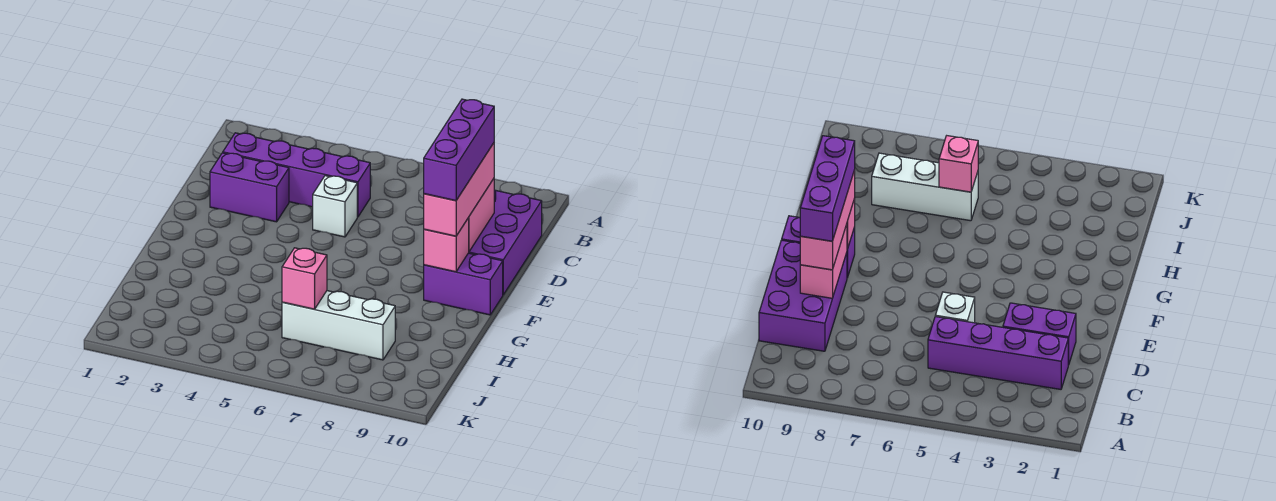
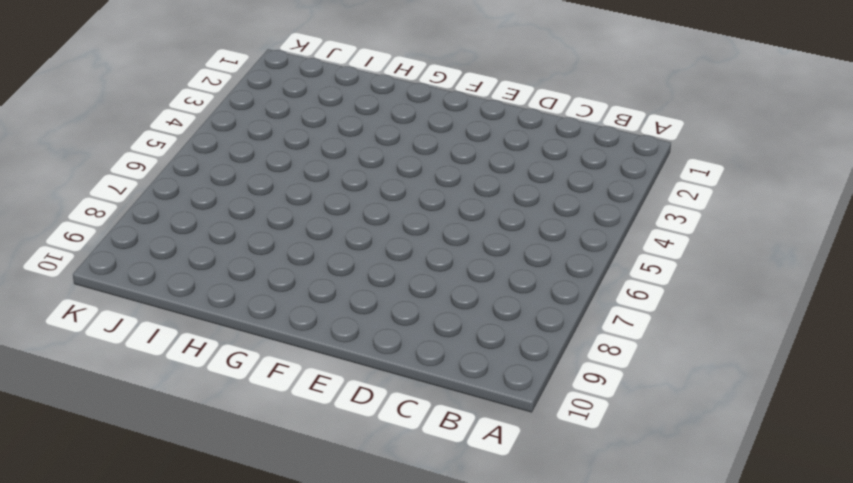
none -> purple brick C2:C5 level 1
none -> purple brick C9:E10 level 1

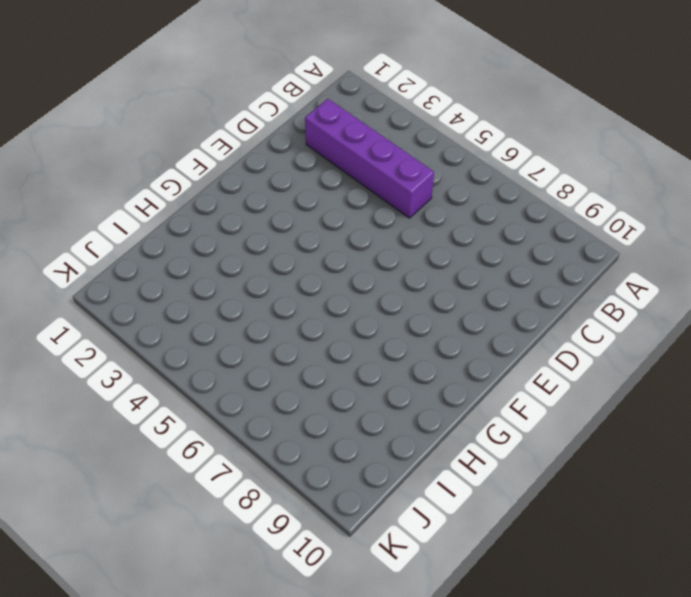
none -> purple brick C9:E10 level 1
none -> purple brick D2:D3 level 1

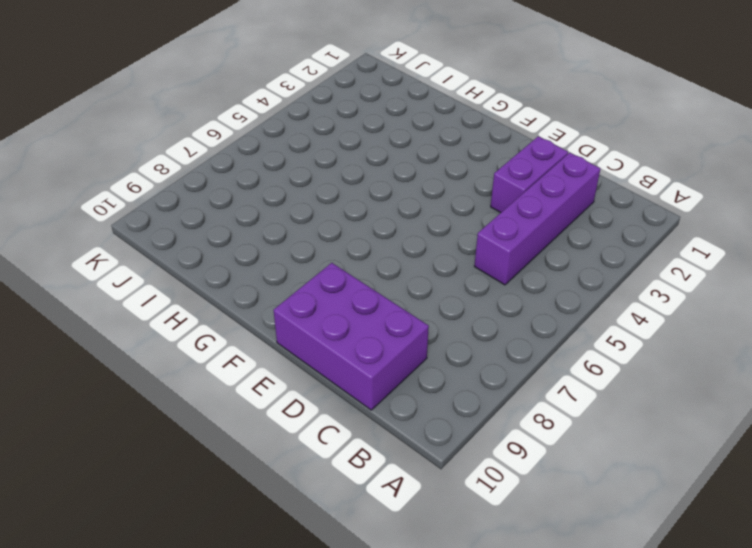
none -> white brick D5 level 1
none -> purple brick F9:F10 level 1

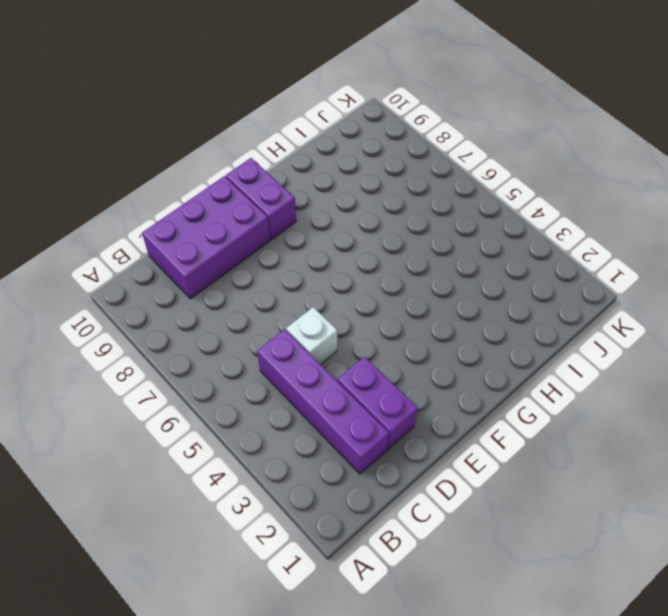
none -> white brick I6:I8 level 1
none -> pink brick D9:E9 level 2

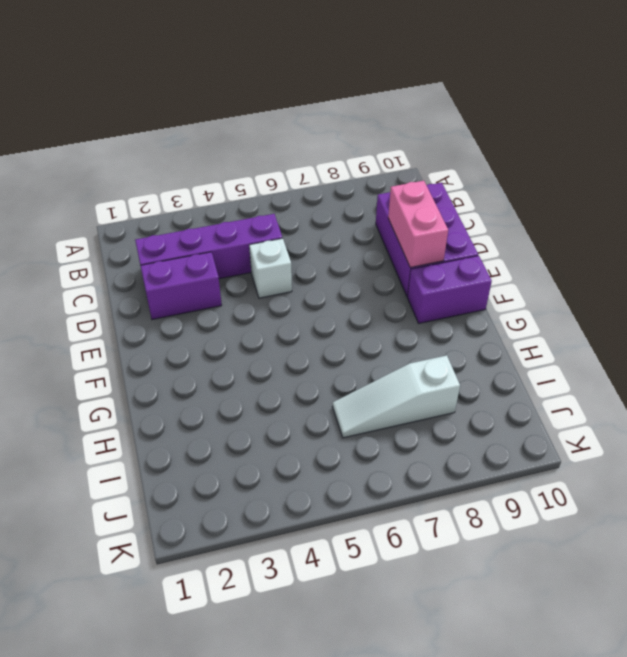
white slope I6:I8 level 1 top 8 -> white brick I6:I8 level 1
none -> pink brick F9 level 2
none -> pink brick I6 level 2

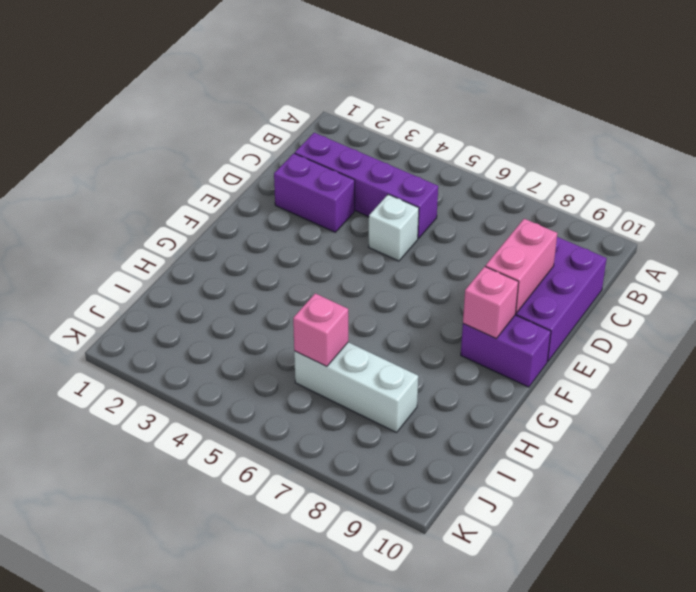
none -> pink brick D9:F9 level 3
none -> purple brick D9:F9 level 4

